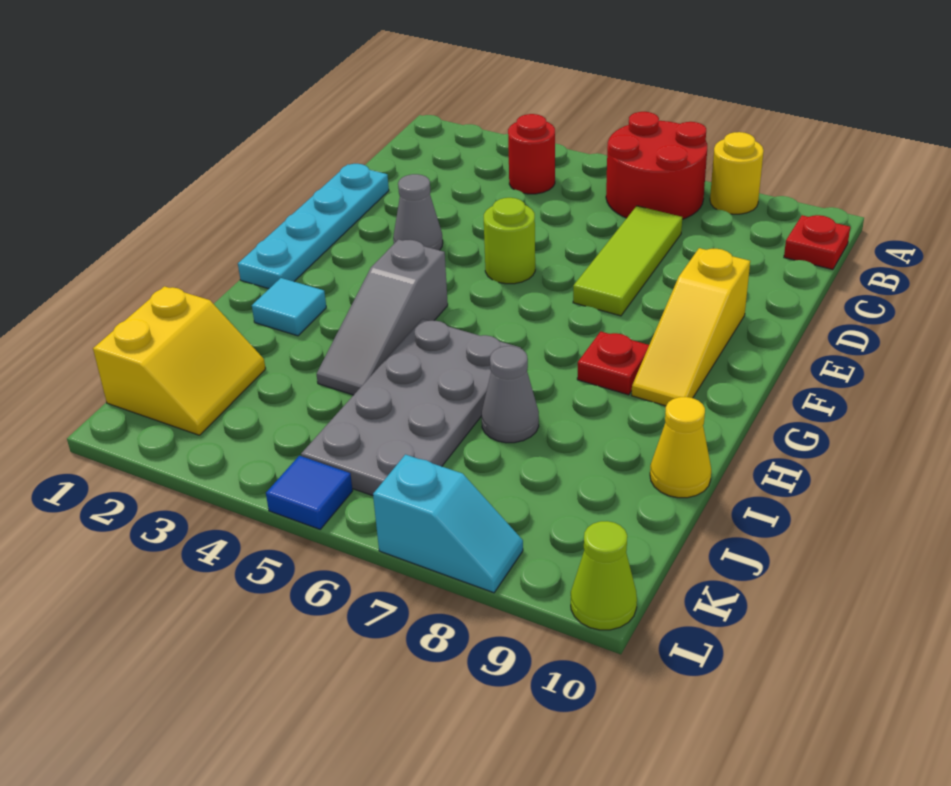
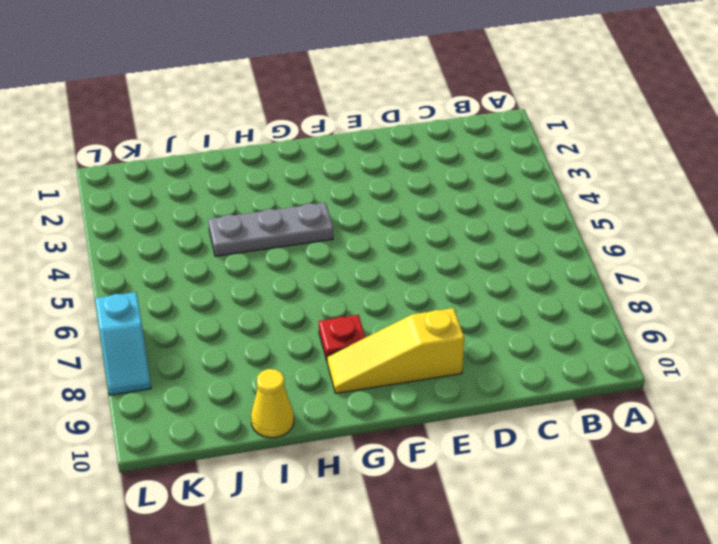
grey plate G4:I4 level 1 -> grey slope G4:I4 level 1 top G
none -> red round brick A6:B7 level 1
none -> yellow round brick A8 level 1
none -> red round brick B4 level 1

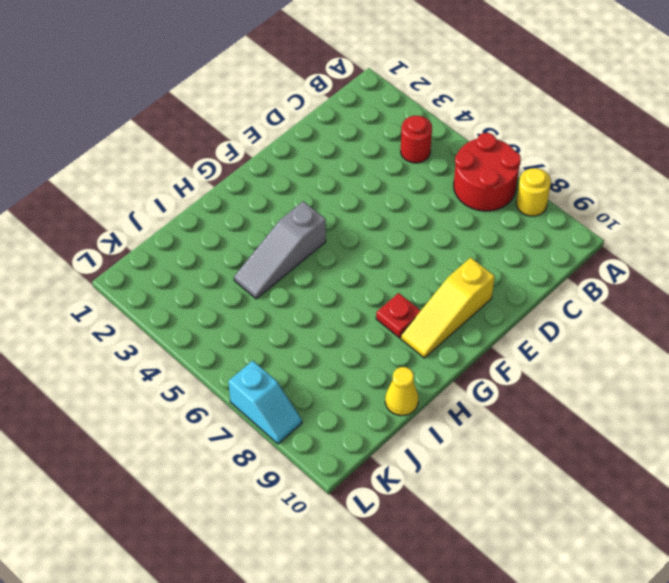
none -> red plate B10 level 1
none -> lime tile C7:E7 level 1
none -> cyan plate D1:G1 level 1

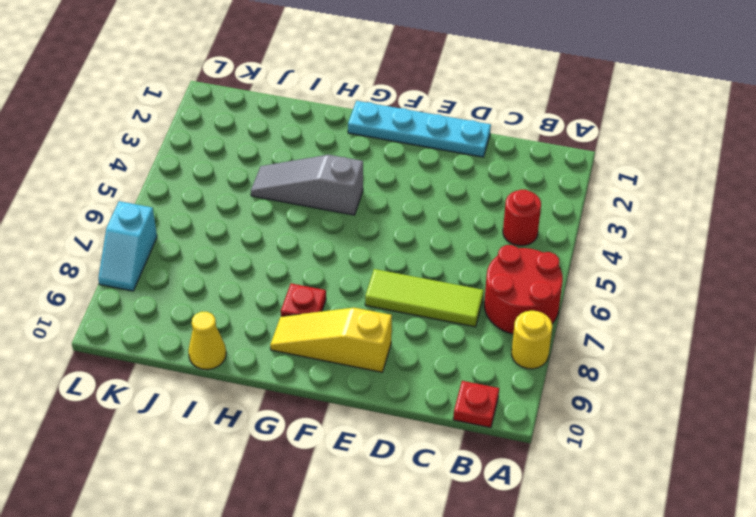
none -> grey cone E3 level 1
none -> lime round brick E5 level 1
none -> cyan tile H2 level 1

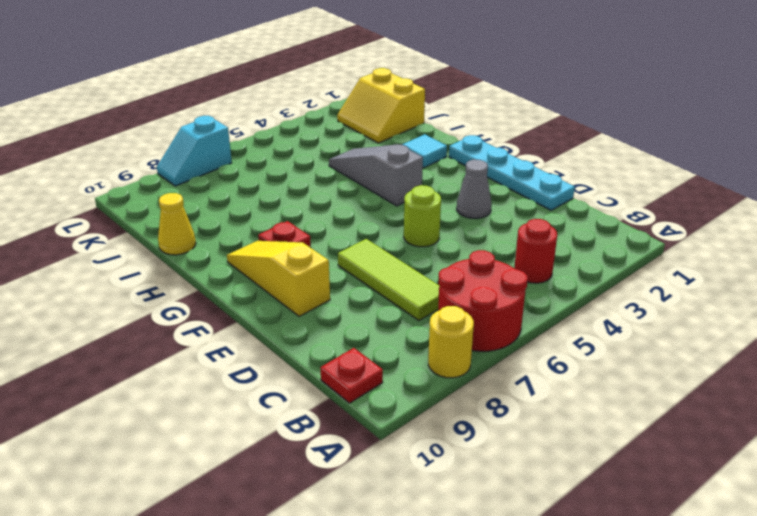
none -> grey plate H5:K6 level 1
none -> grey cone I7 level 1
none -> blue tile L5 level 1

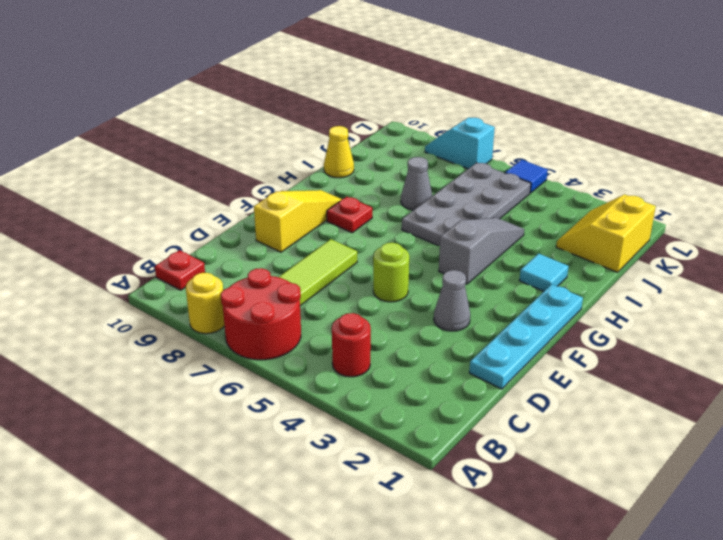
none -> lime cone L10 level 1

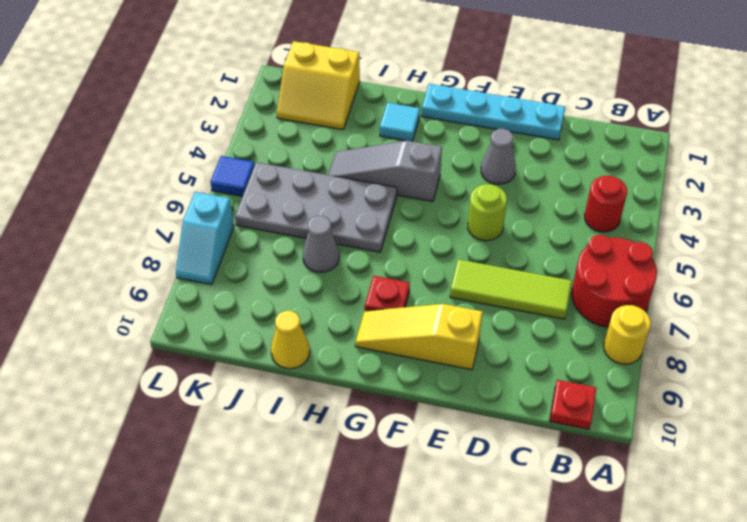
none -> lime cone L10 level 1

